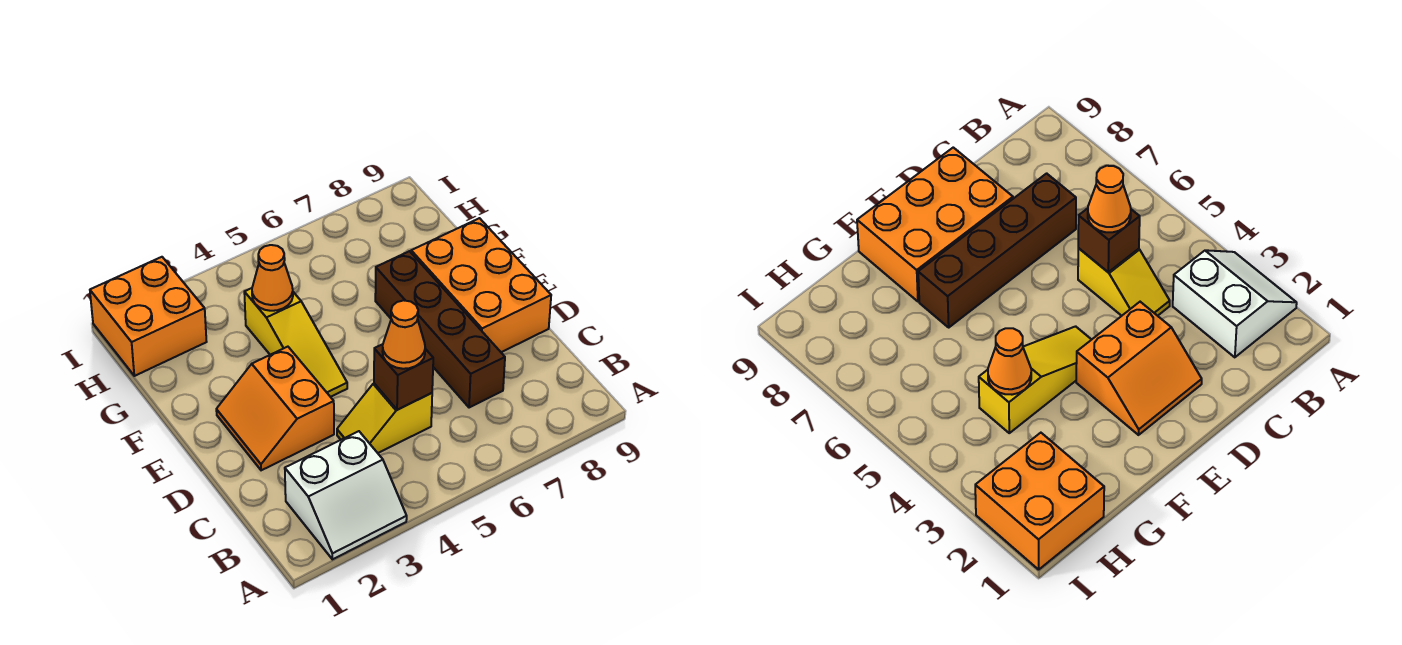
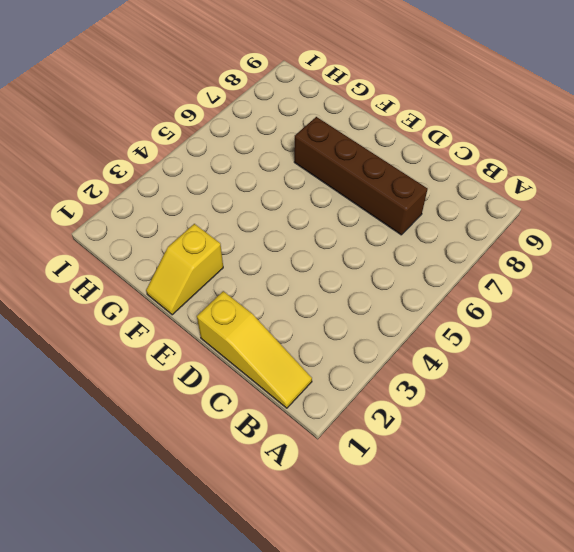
yellow slope B1:D1 level 1 top D -> yellow slope E4:G4 level 1 top G
yellow slope F1:F2 level 1 top 2 -> yellow slope C4:C5 level 1 top 5
none -> white slope A2:B3 level 1 top B
none -> orange slope D2:E3 level 1 top 3

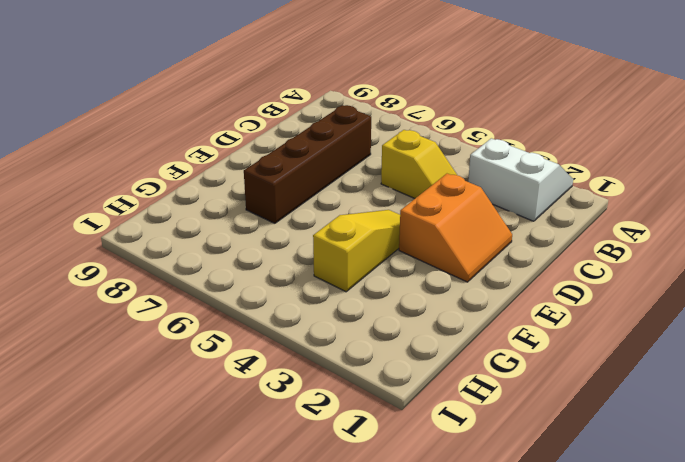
none -> orange brick D8:F9 level 1
none -> orange brick H1:I2 level 1

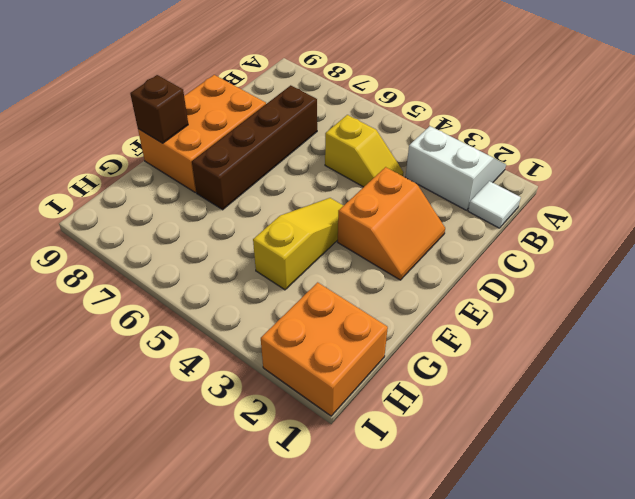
white tile B1 level 1 -> none
brown brick F9 level 2 -> brown brick C5 level 2
none -> orange cone G4 level 2
none -> orange cone C5 level 3

